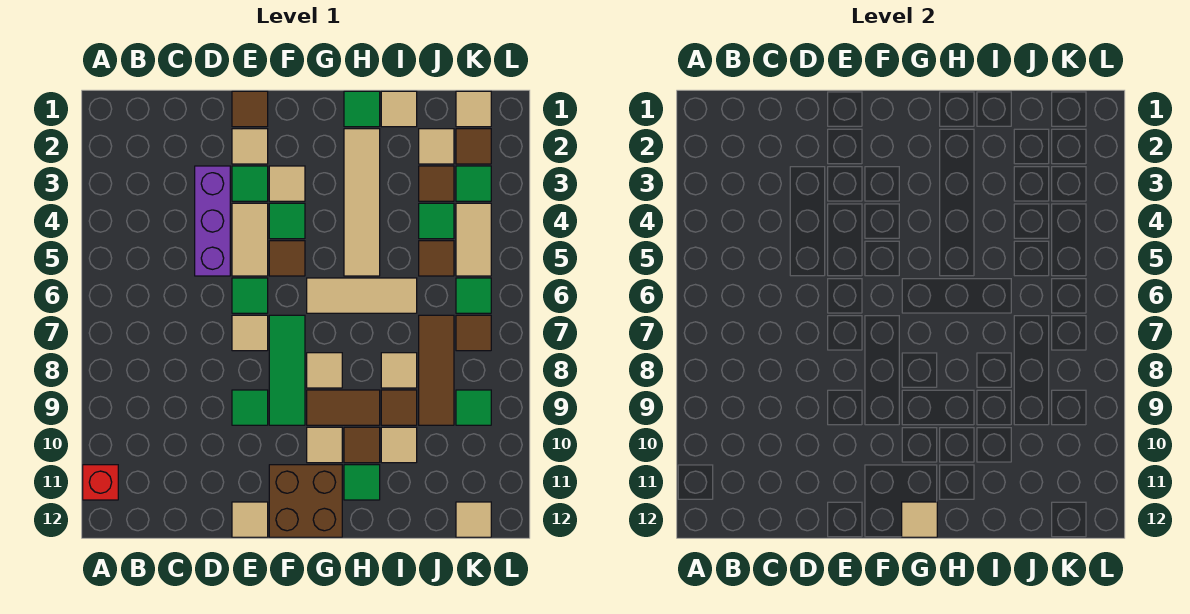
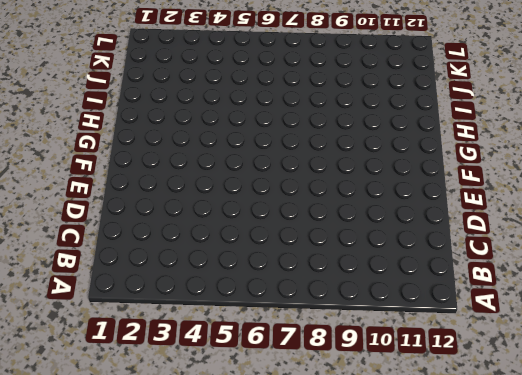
none -> red brick A11 level 1
none -> purple brick D3:D5 level 1
none -> brown tile E1 level 1
none -> tan tile E2 level 1

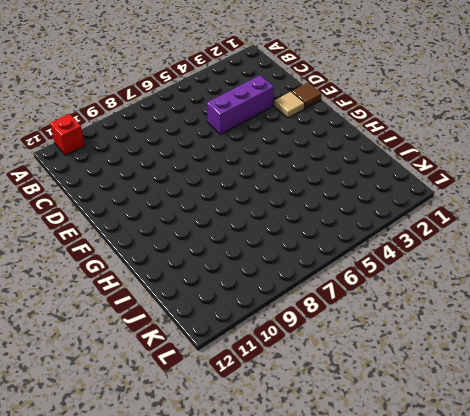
none -> green tile E3 level 1
none -> tan tile E4:E5 level 1
none -> green tile E6 level 1
none -> tan tile E7 level 1

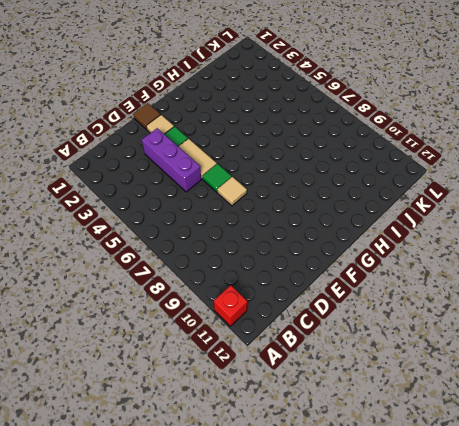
none -> green tile E9 level 1
none -> tan tile E12 level 1
none -> tan tile F3 level 1
none -> green tile F4 level 1

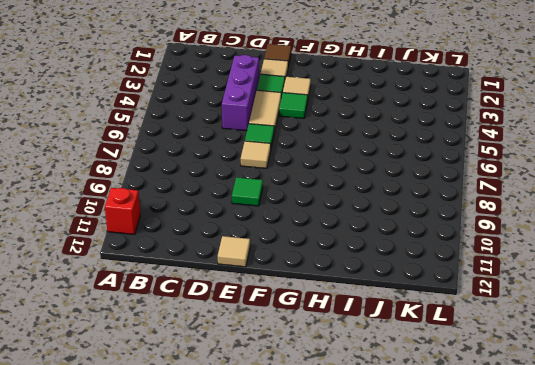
none -> brown tile F5 level 1
none -> green tile F7:F9 level 1
none -> brown brick F11:G12 level 1
none -> tan tile G6:I6 level 1

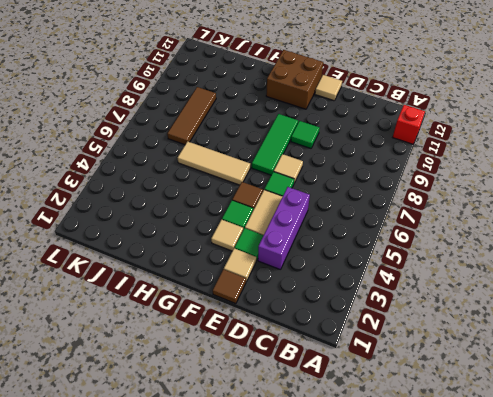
none -> tan tile G8 level 1
none -> brown tile G9:H9 level 1
none -> tan tile G10 level 1
none -> green tile H1 level 1

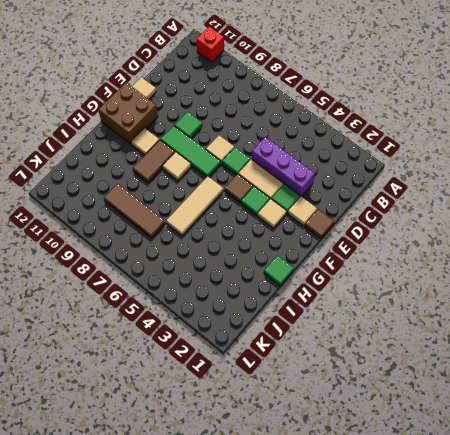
none -> tan tile H2:H5 level 1
none -> brown tile H10 level 1
none -> green tile H11 level 1
none -> tan tile I1 level 1

